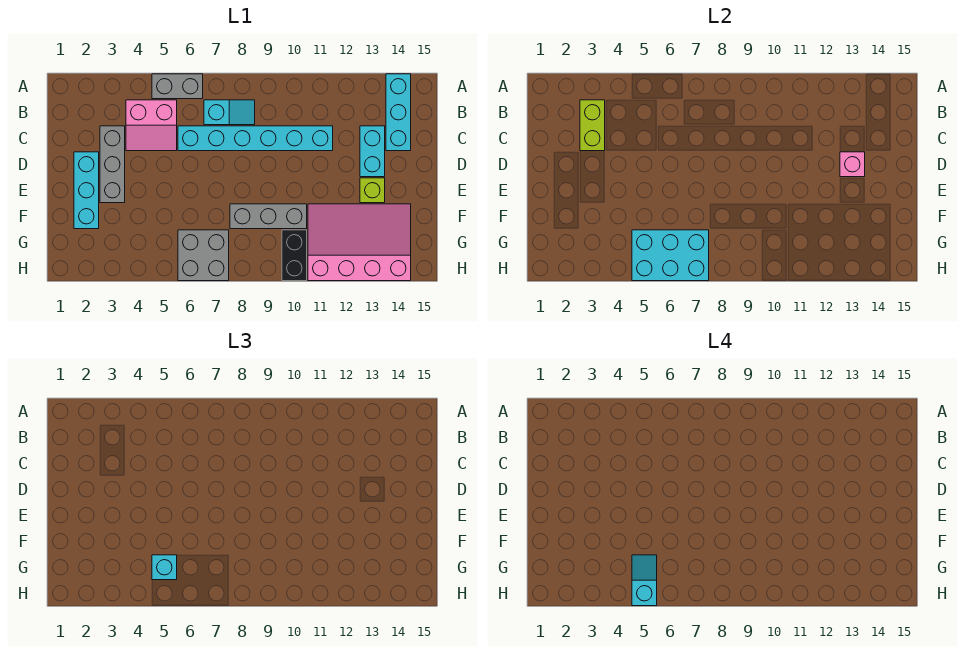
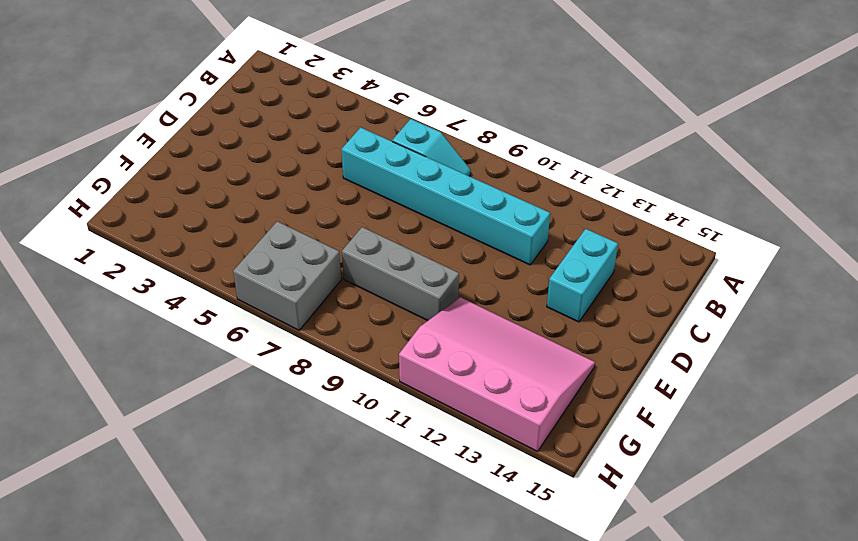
none -> grey brick A5:A6 level 1
none -> cyan brick A14:C14 level 1
none -> pink slope B4:C5 level 1 top B

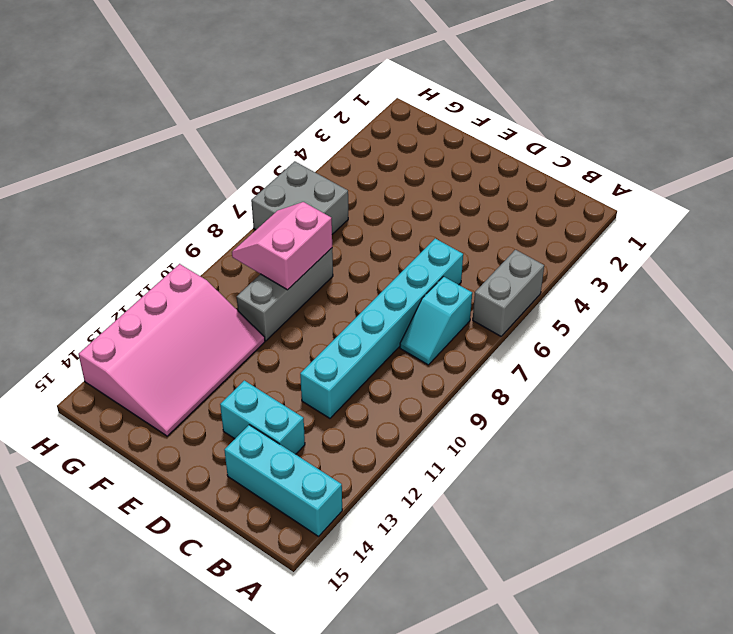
pink slope F8:G9 level 2 top F -> pink slope B4:C5 level 1 top B
none -> grey brick C3:E3 level 1
none -> cyan brick D2:F2 level 1
none -> lime brick E13 level 1

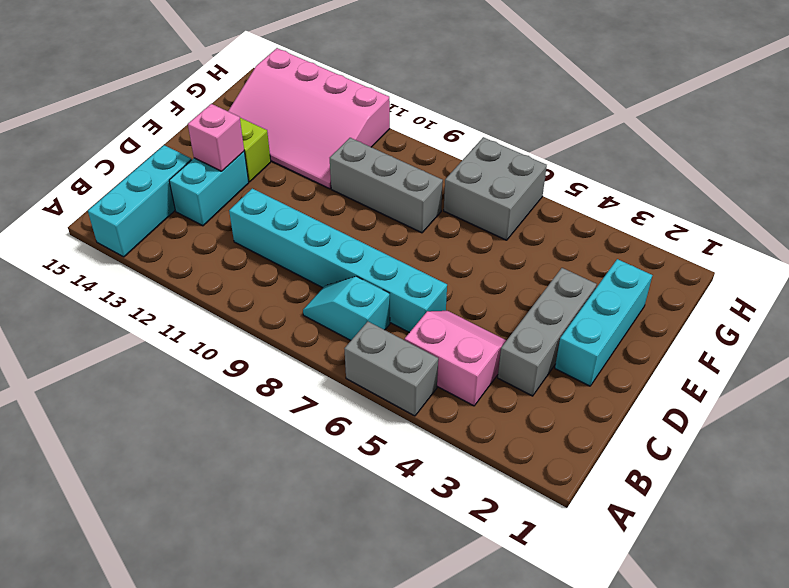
none -> black brick G10:H10 level 1
none -> lime brick B3:C3 level 2
none -> cyan brick G5:H7 level 2

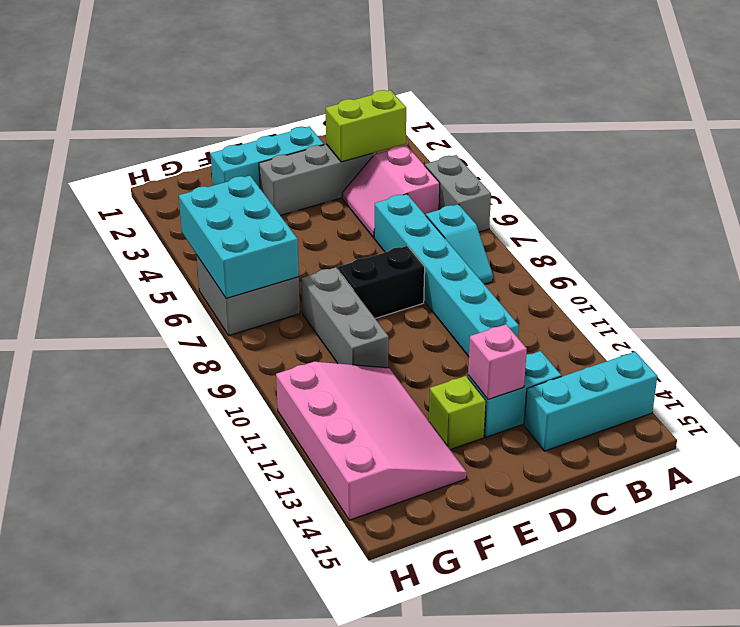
black brick D8:E8 level 1 -> black brick G10:H10 level 1
none -> cyan brick G5 level 3
none -> cyan slope G5:H5 level 4 top H

